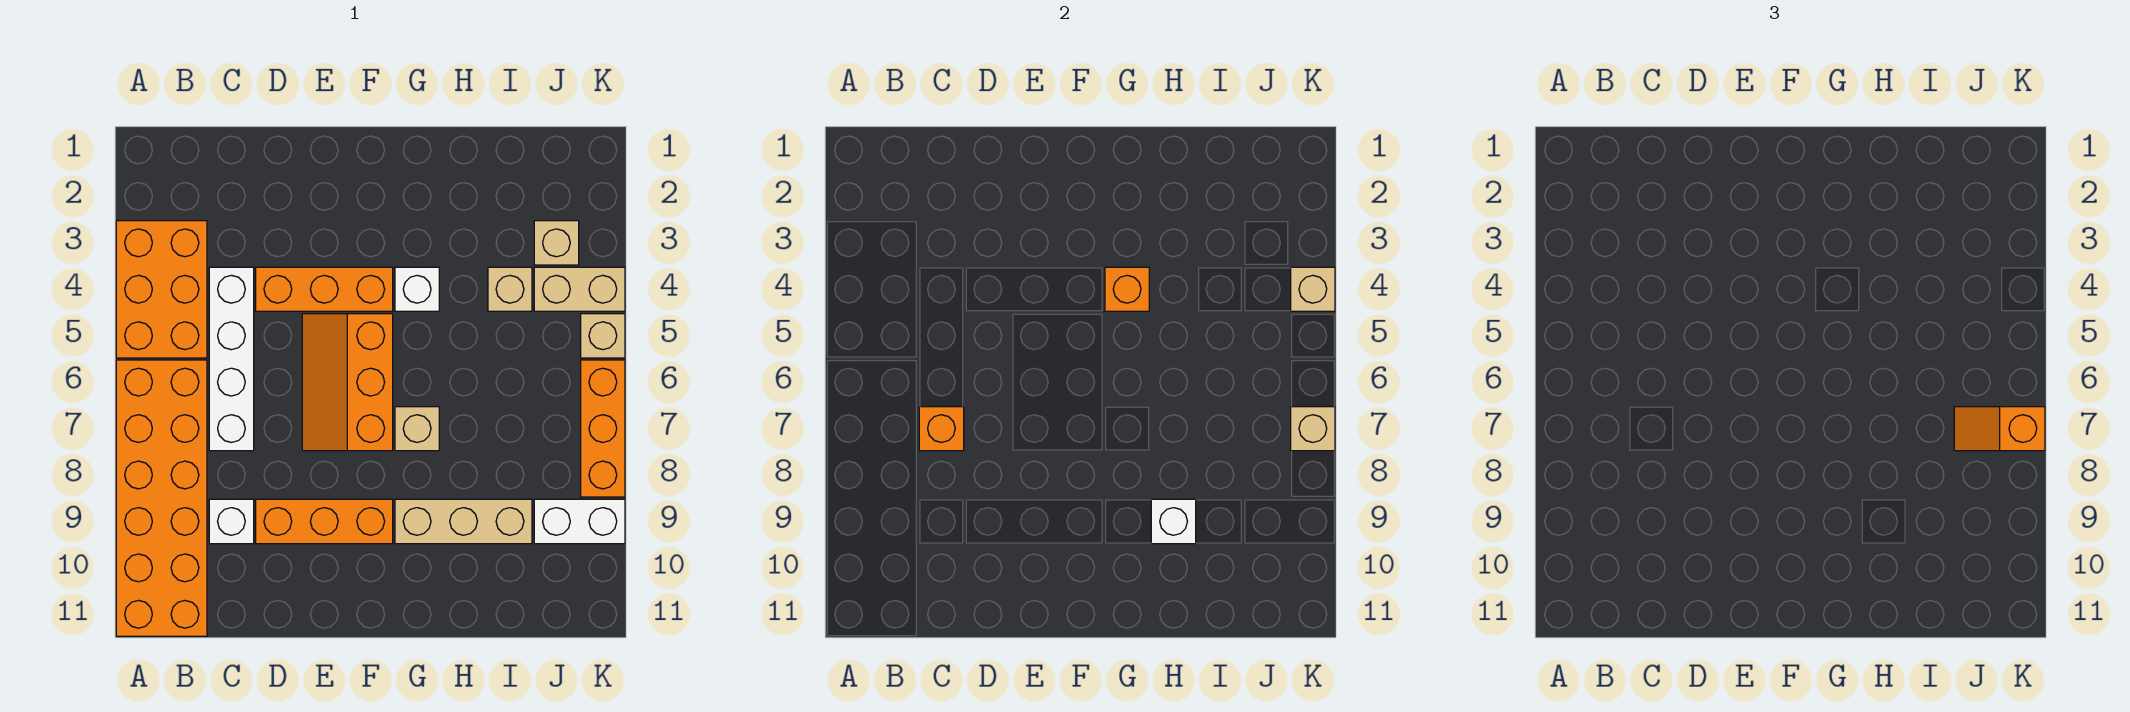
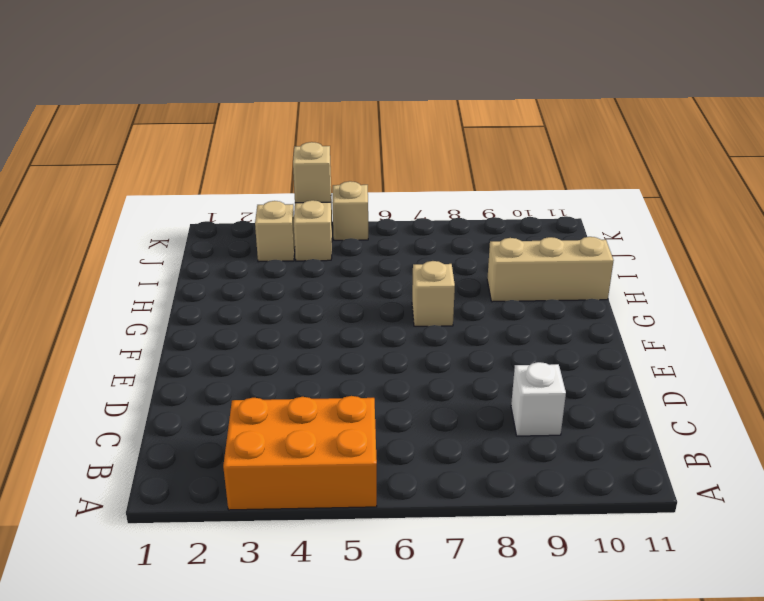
tan brick H9:H11 level 1 -> tan brick G9:I9 level 1
none -> orange brick A6:B11 level 1
none -> white brick C4:C7 level 1
none -> orange brick D4:F4 level 1

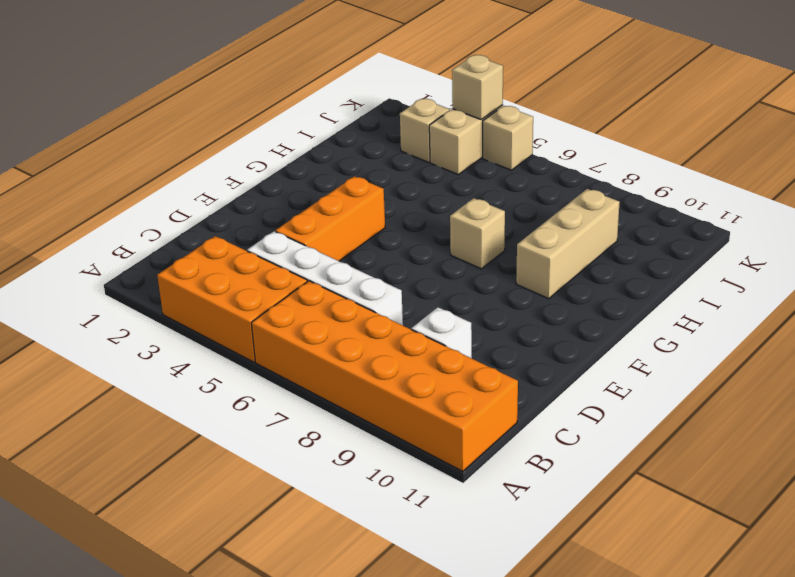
none -> orange brick D9:F9 level 1
none -> orange slope E5:F7 level 1 top F
none -> white brick G4 level 1

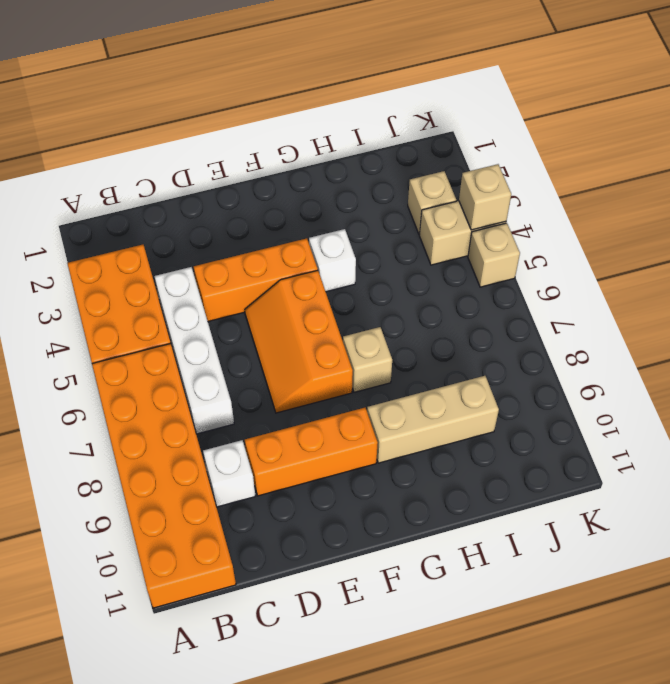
none -> tan brick I4 level 1
none -> white brick J9:K9 level 1
none -> orange brick K6:K8 level 1

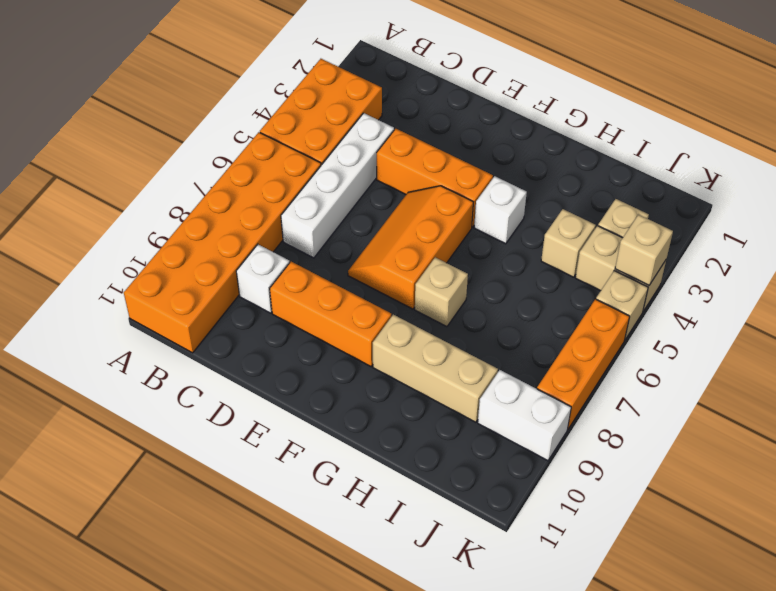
none -> orange brick C7 level 2
none -> orange brick G4 level 2
none -> white brick H9 level 2

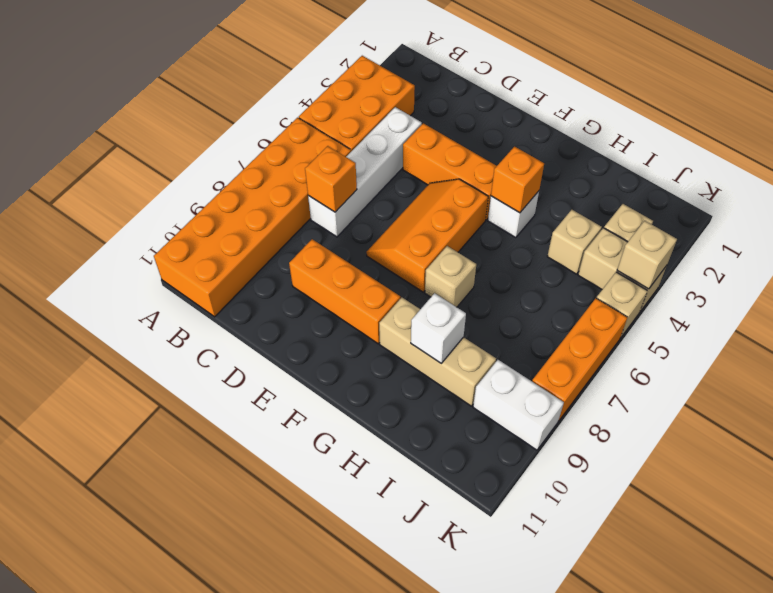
none -> white brick C9 level 1
none -> tan brick K7 level 2
none -> orange slope J7:K7 level 3 top K

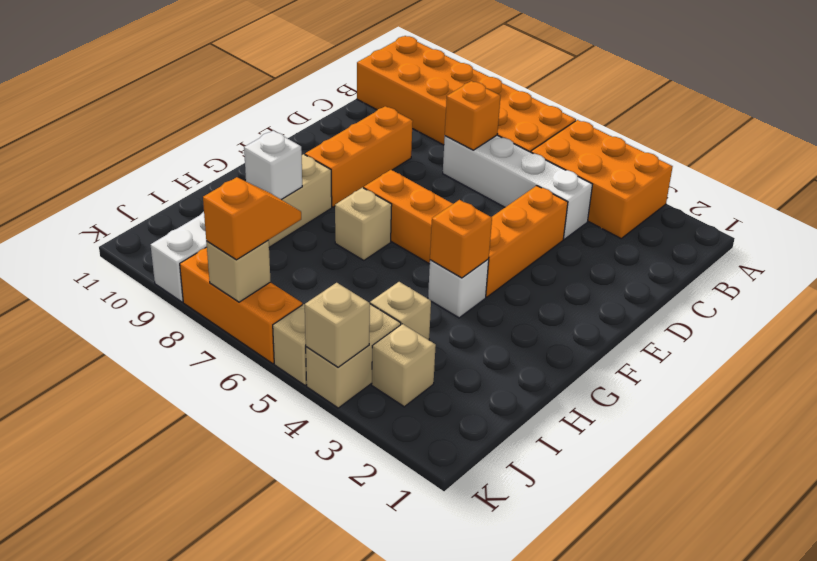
none -> white brick C9 level 1

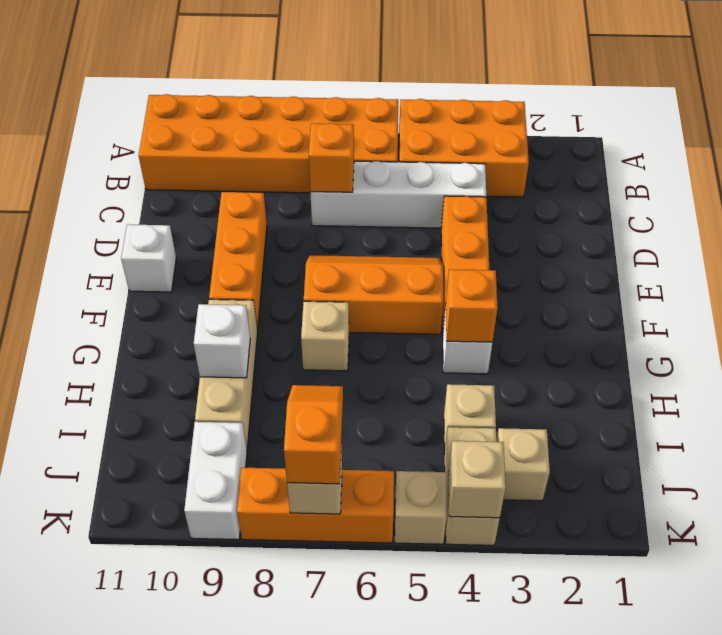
white brick E11 level 1 -> white brick C9 level 1

